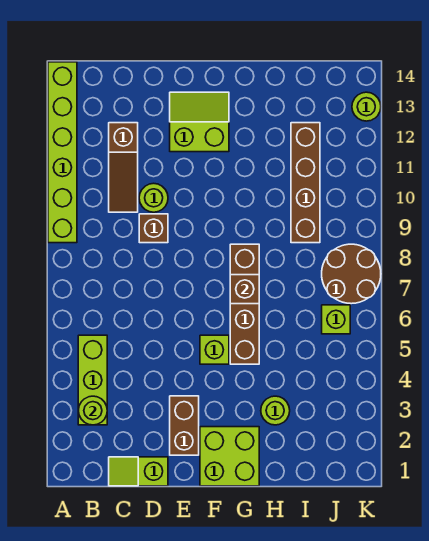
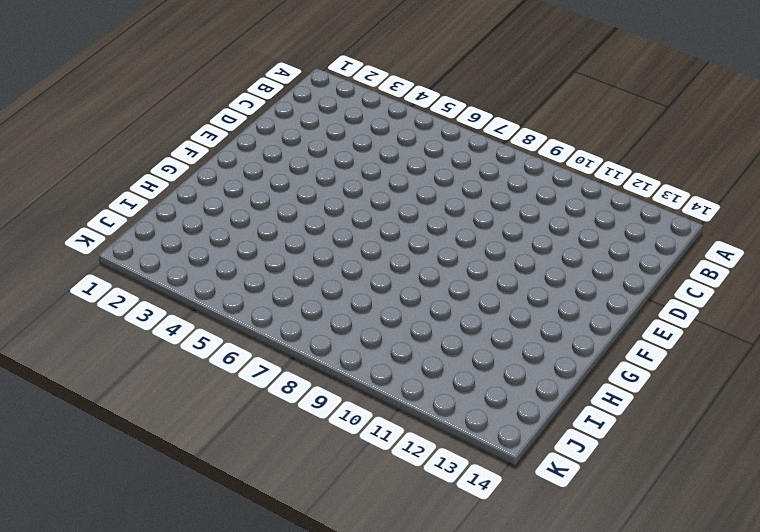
none -> lime brick A9:A14 level 1
none -> lime brick B3:B5 level 1
none -> lime slope C1:D1 level 1 top D

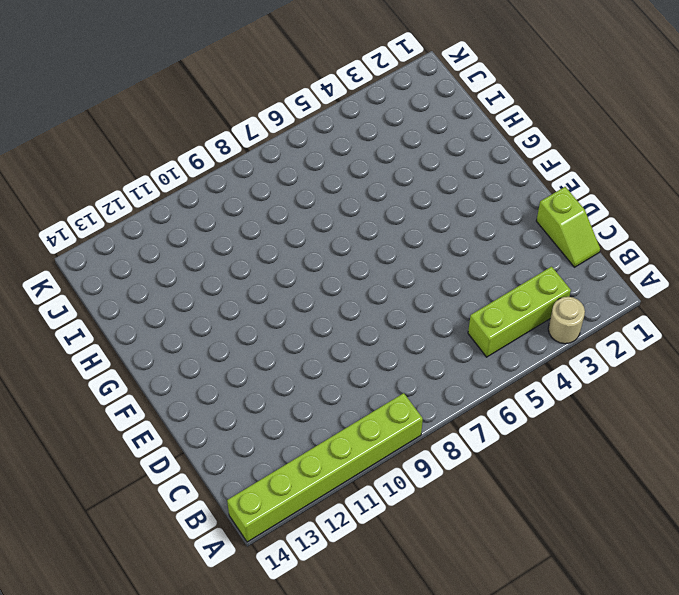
tan round brick A3 level 1 -> none
none -> brown slope C10:C12 level 1 top 12
none -> brown brick D9 level 1
none -> lime round brick D10 level 1

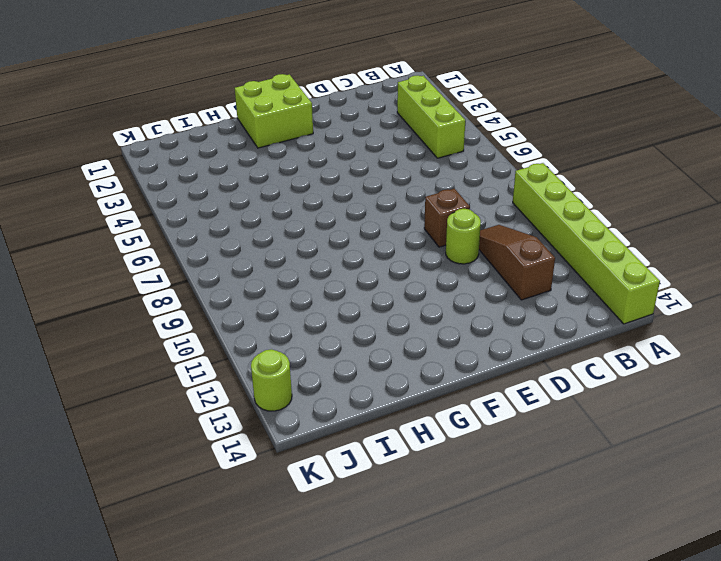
none -> lime slope C1:D1 level 1 top D
none -> brown brick E2:E3 level 1
none -> lime slope E12:F13 level 1 top 12

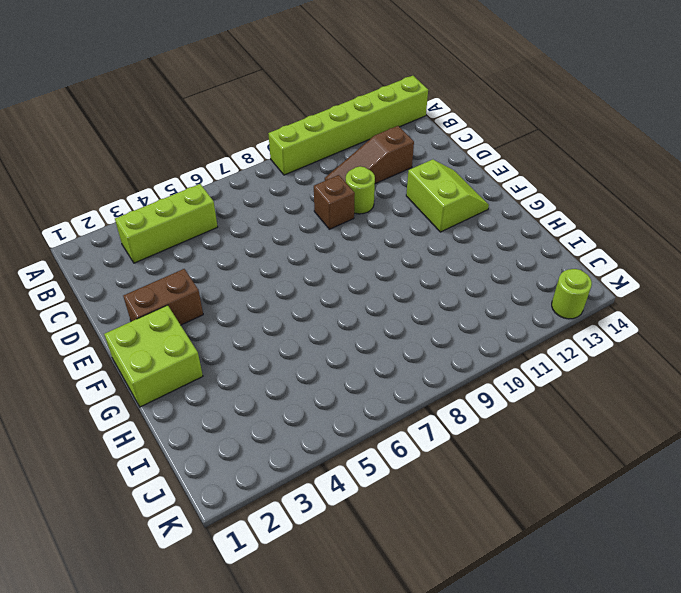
none -> lime slope C1:D1 level 1 top D
none -> lime brick F5 level 1
none -> brown brick G5:G8 level 1

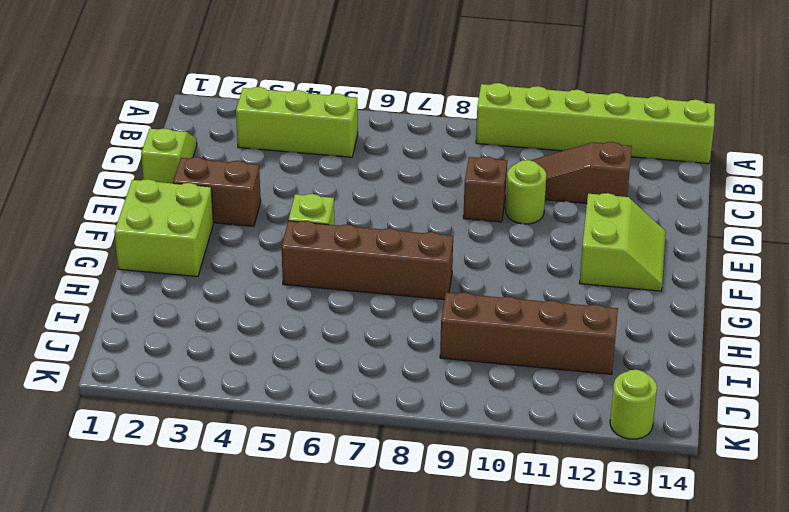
none -> lime round brick H3 level 1
none -> lime brick J6 level 1
none -> brown round brick J7:K8 level 1

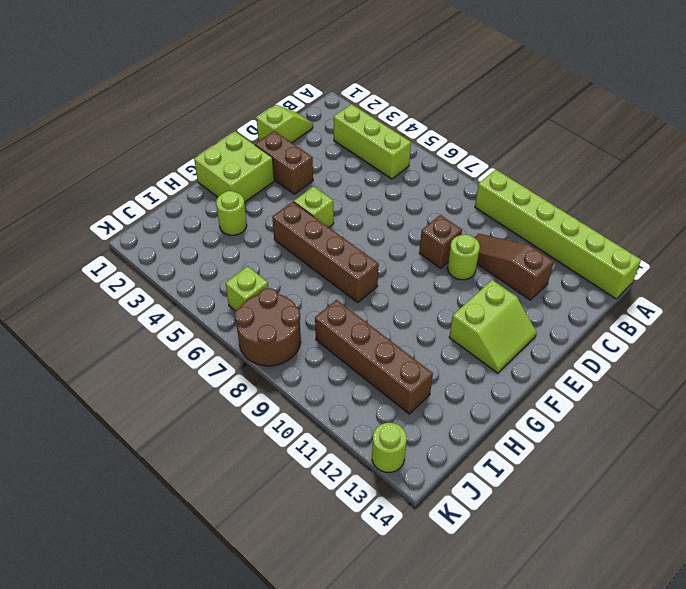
none -> lime round brick B3 level 2
none -> brown brick G7 level 2

